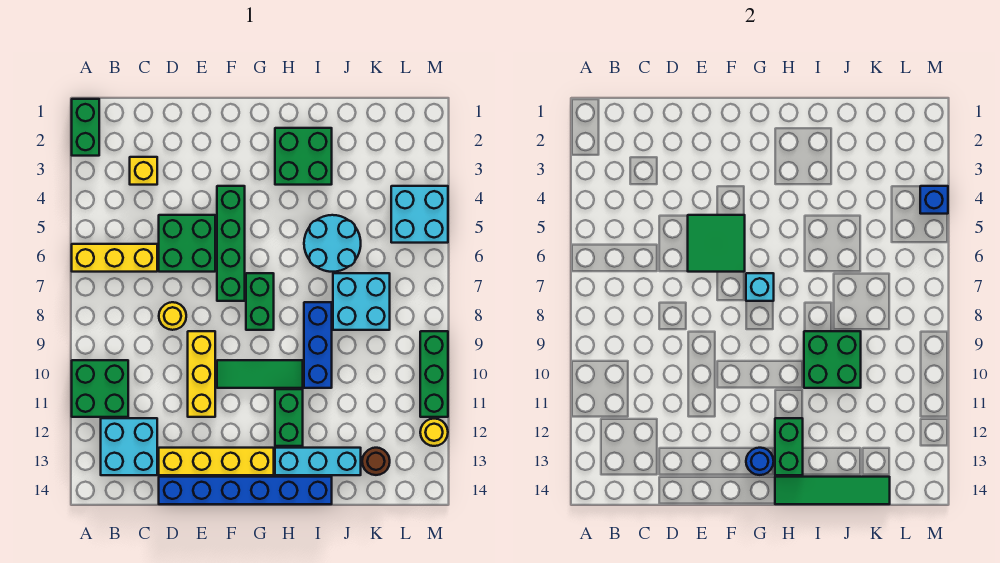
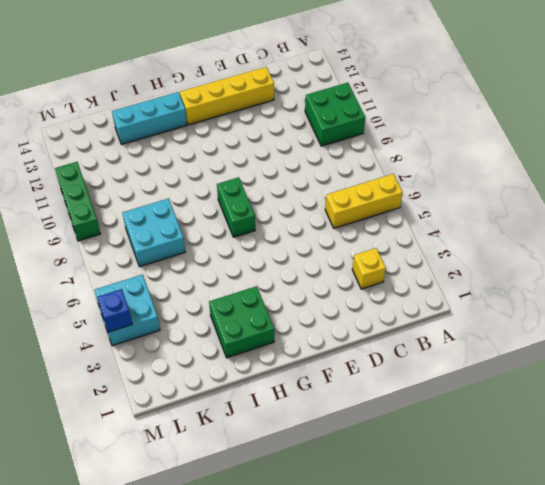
none -> green brick A1:A2 level 1
none -> cyan brick B12:C13 level 1
none -> green brick D5:E6 level 1
none -> yellow round brick D8 level 1

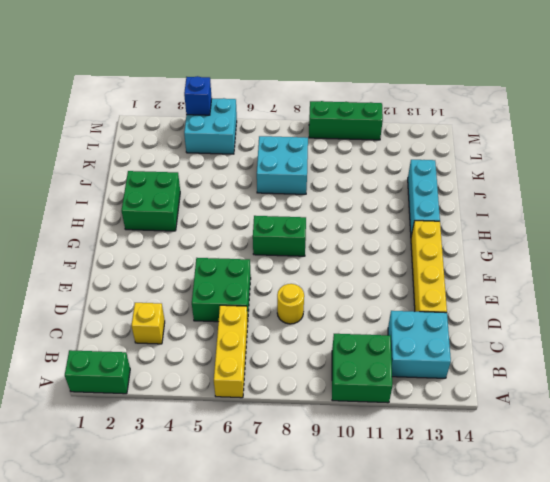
none -> blue brick D14:I14 level 1
none -> yellow brick E9:E11 level 1
none -> green brick F4:F7 level 1
none -> green tile F10:H10 level 1

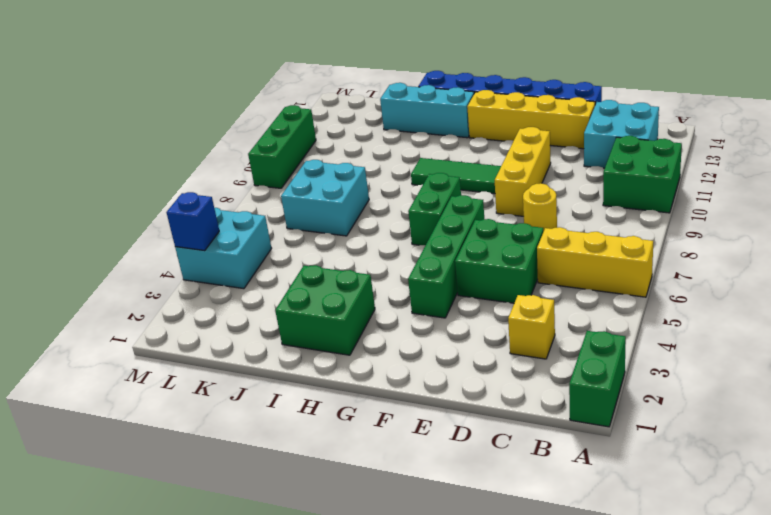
none -> green brick H11:H12 level 1
none -> cyan round brick I5:J6 level 1
none -> blue brick I8:I10 level 1
none -> brown round brick K13 level 1

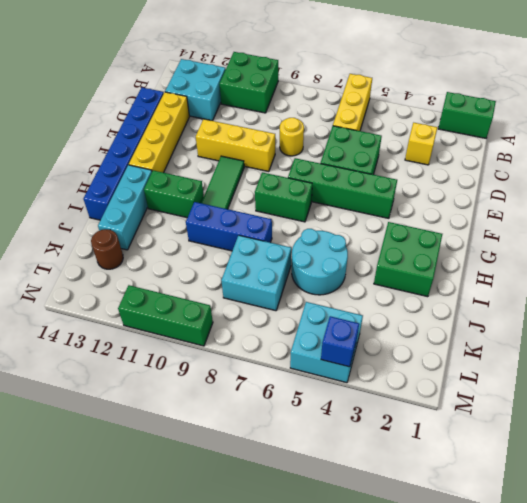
none -> yellow round brick M12 level 1
none -> green tile E5:F6 level 2
none -> cyan brick G7 level 2
none -> blue round brick G13 level 2

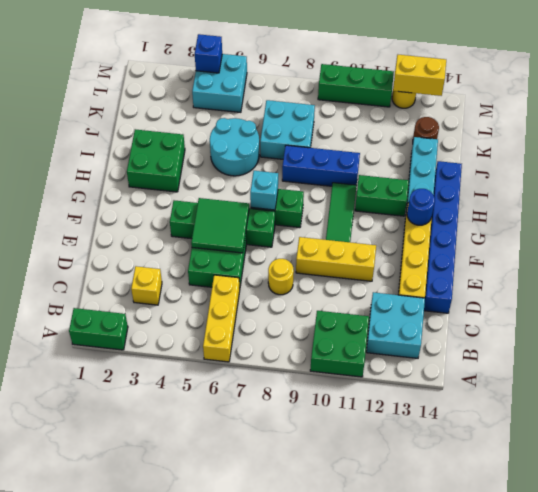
yellow brick M12:M13 level 2 -> none
none -> green brick H12:H13 level 2
none -> green tile H14:K14 level 2
none -> green brick I9:J10 level 2

